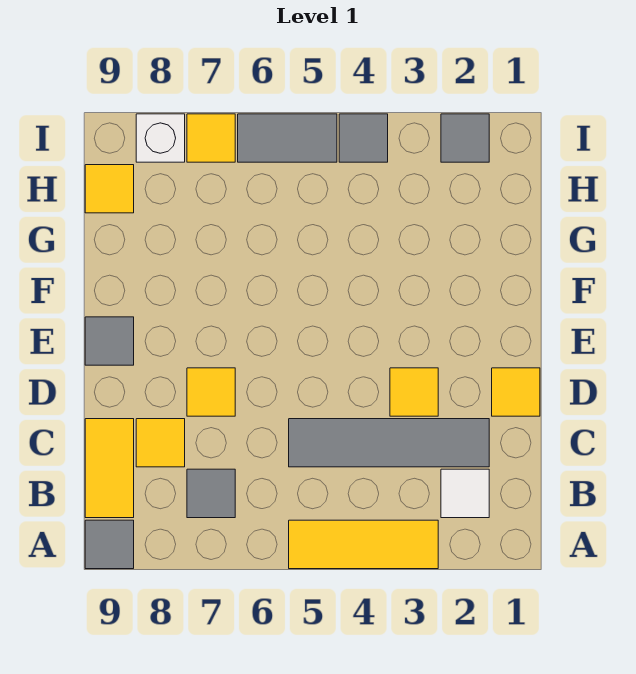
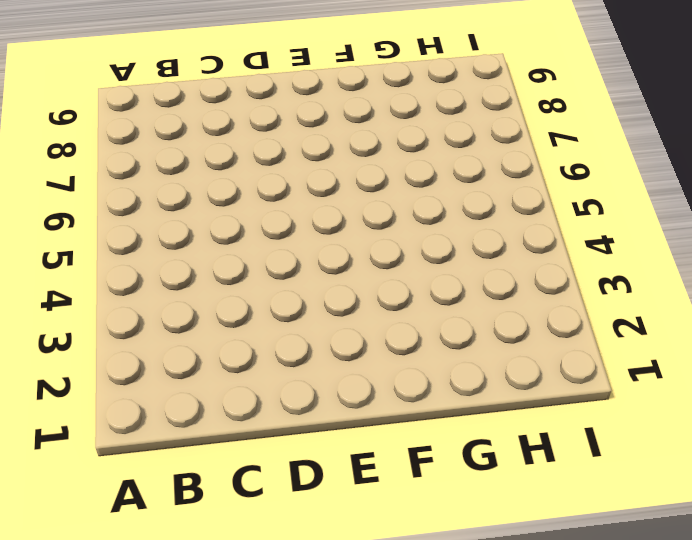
none -> yellow tile A3:A5 level 1
none -> grey tile A9 level 1
none -> white tile B2 level 1

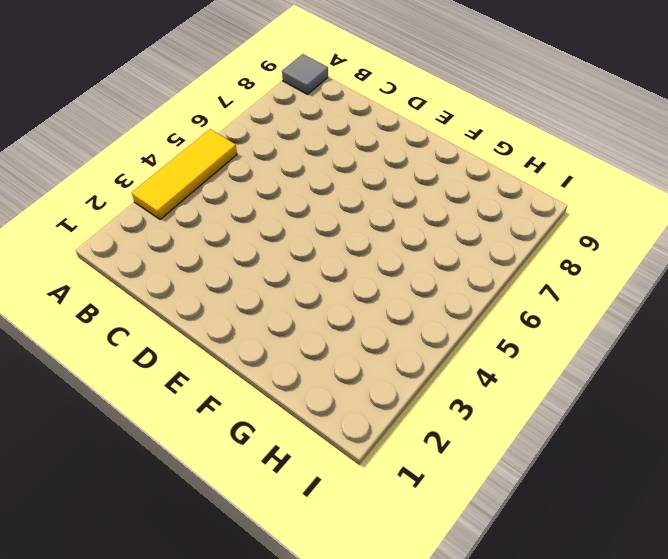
none -> white tile B2 level 1
none -> grey tile B7 level 1
none -> yellow tile B9:C9 level 1

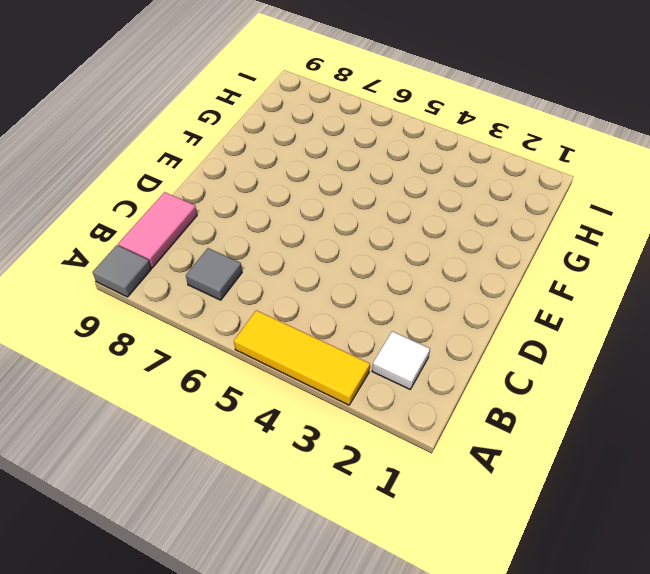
pink tile B9:C9 level 1 -> yellow tile B9:C9 level 1
none -> grey tile C2:C5 level 1
none -> yellow tile C8 level 1
none -> yellow tile D1 level 1

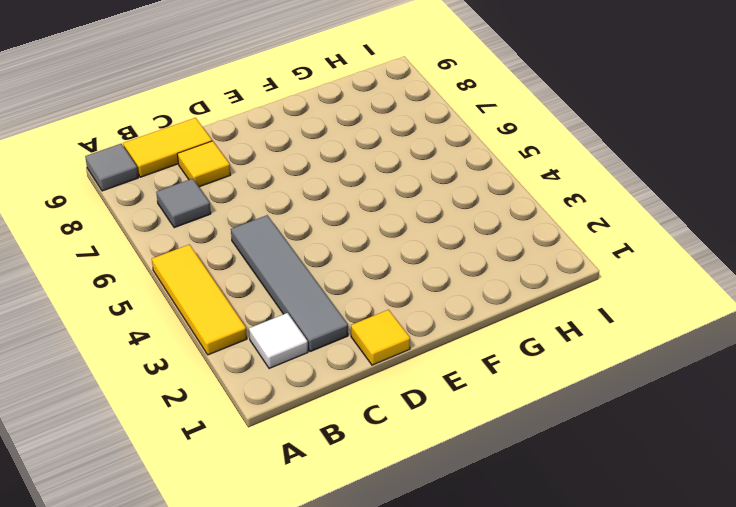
none -> yellow tile D3 level 1
none -> yellow tile D7 level 1
none -> grey tile E9 level 1

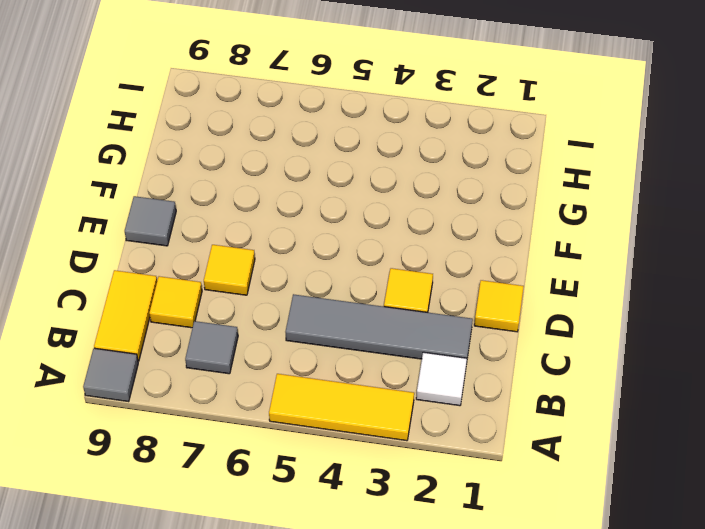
none -> yellow tile H9 level 1
none -> grey tile I2 level 1
none -> grey tile I4 level 1

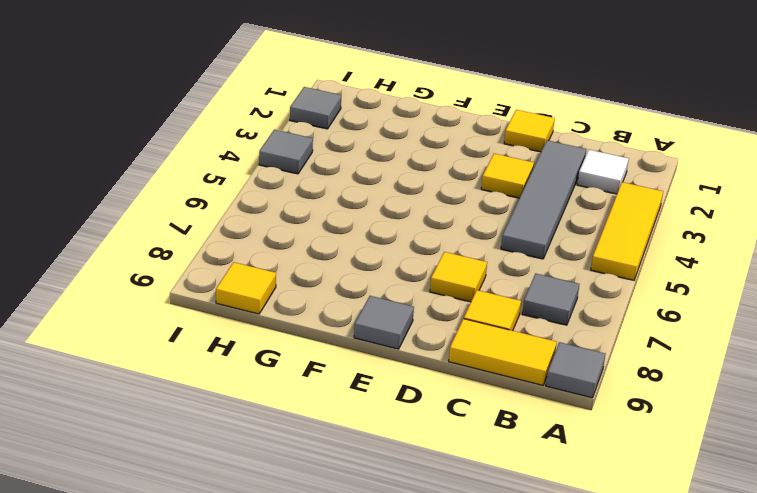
none -> grey tile I5:I6 level 1
none -> yellow tile I7 level 1
none -> white brick I8 level 1

